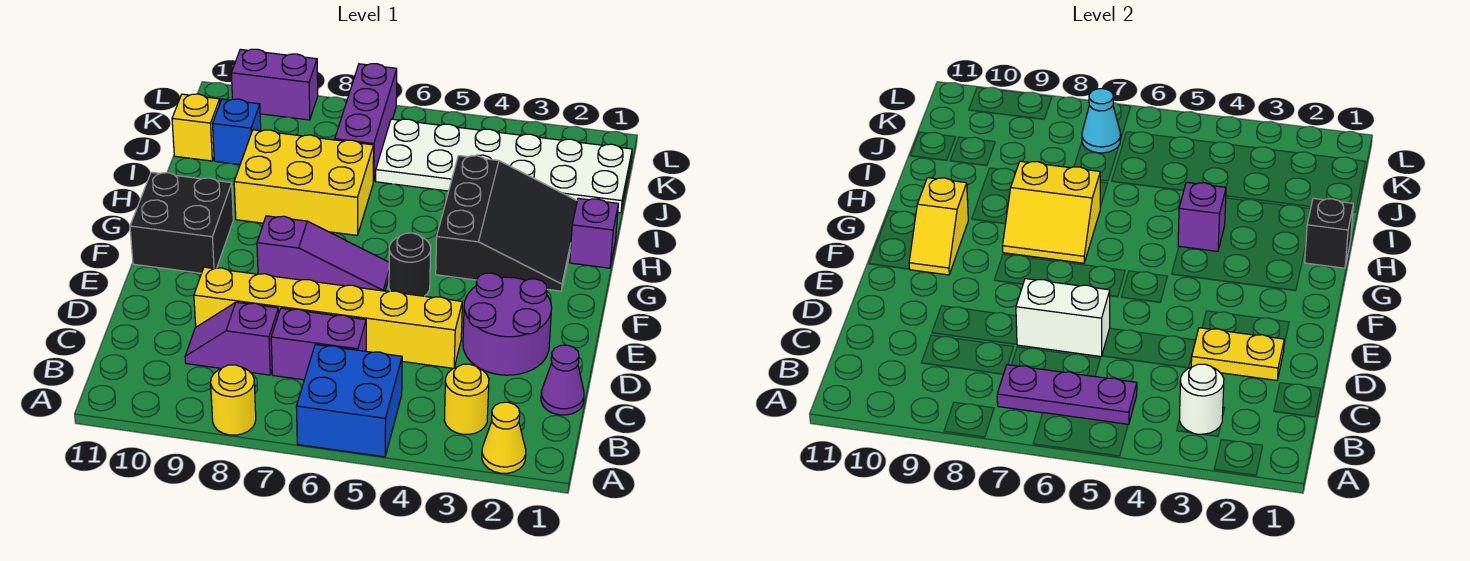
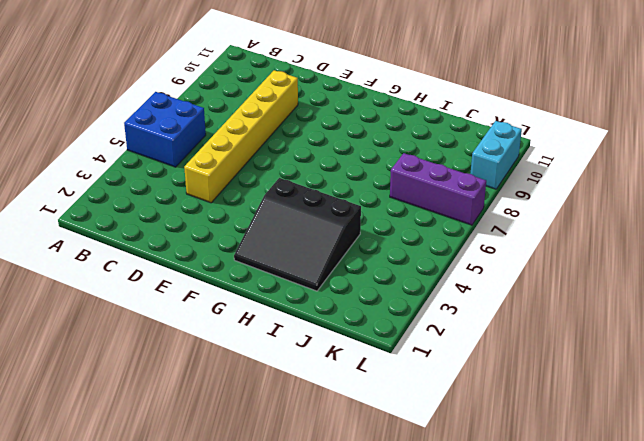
cyan brick L9:L10 level 1 -> purple brick L9:L10 level 1
none -> yellow cone A2 level 1
none -> yellow round brick A8 level 1
none -> yellow round brick B3 level 1

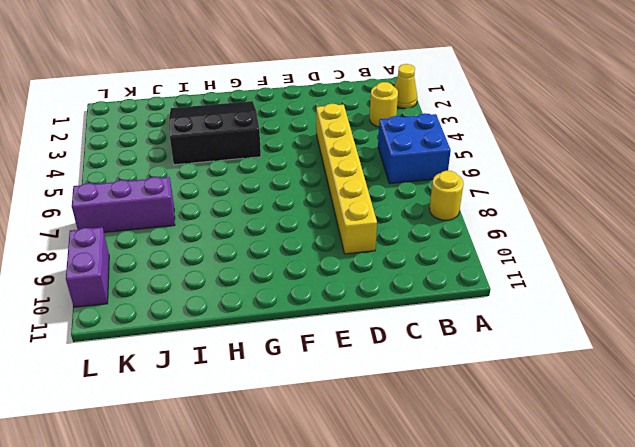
none -> purple cone C1 level 1
none -> purple brick C6:C7 level 1
none -> purple slope C8:C9 level 1 top 8

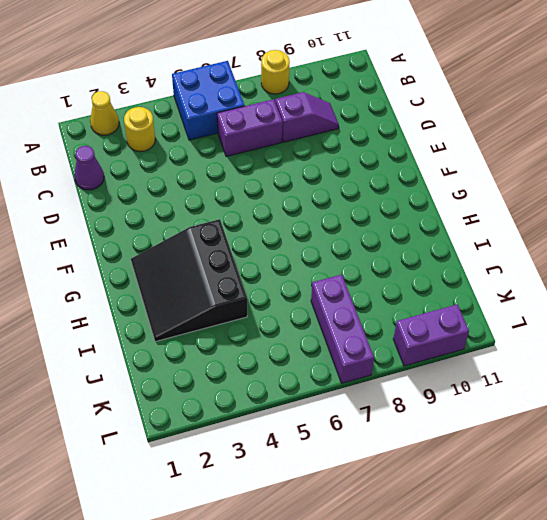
none -> purple round brick D2:E3 level 1
none -> yellow brick D4:D9 level 1
none -> black round brick F5 level 1

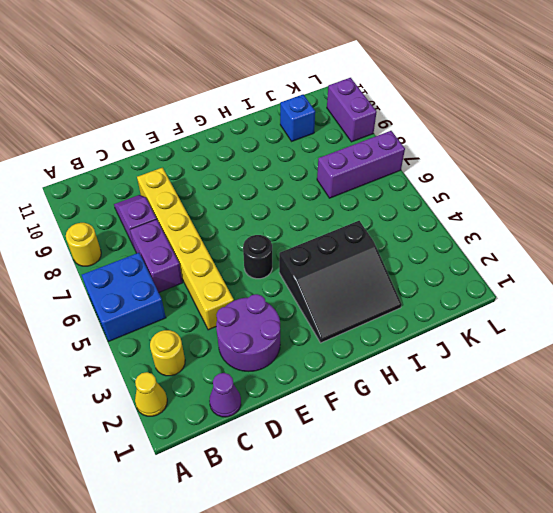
none -> purple slope F6:F8 level 1 top 8
none -> black brick F10:G11 level 1
none -> purple brick H1 level 1

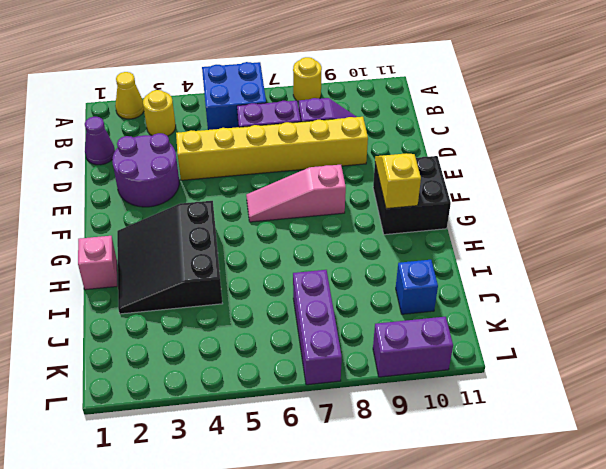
pink slope F6:F8 level 1 top 8 -> purple slope F6:F8 level 1 top 8
pink brick H1 level 1 -> purple brick H1 level 1
none -> black round brick F5 level 1
none -> yellow brick H7:I9 level 1
none -> white plate J1:K6 level 1

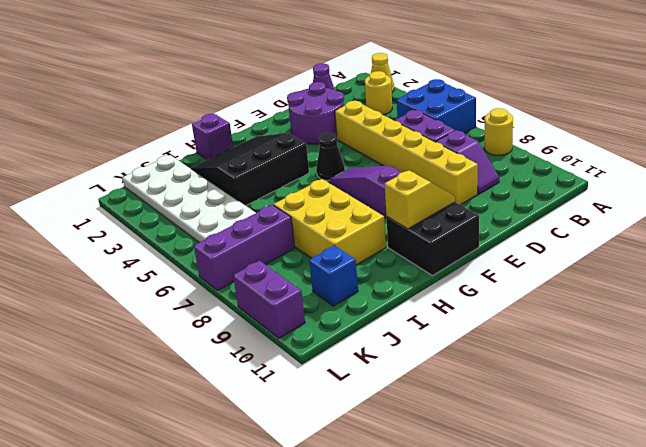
black cone F5 level 1 -> black round brick F5 level 1
none -> yellow brick J11 level 1
none -> white round brick B3 level 2
none -> purple plate B5:B7 level 2

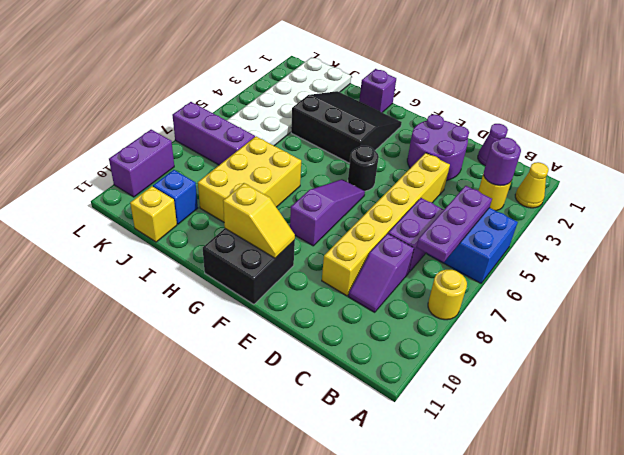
purple round brick B3 level 2 -> white round brick B3 level 2
none -> yellow plate D2:D3 level 2
none -> white brick D6:D7 level 2
none -> yellow slope G7:H8 level 2 top H

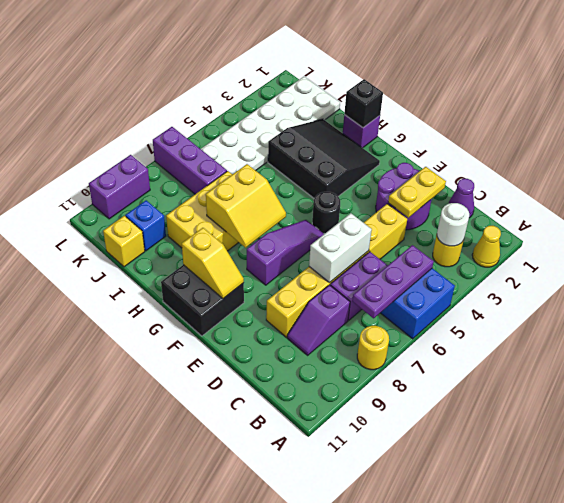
none -> purple brick H4 level 2
none -> cyan cone K7 level 2

